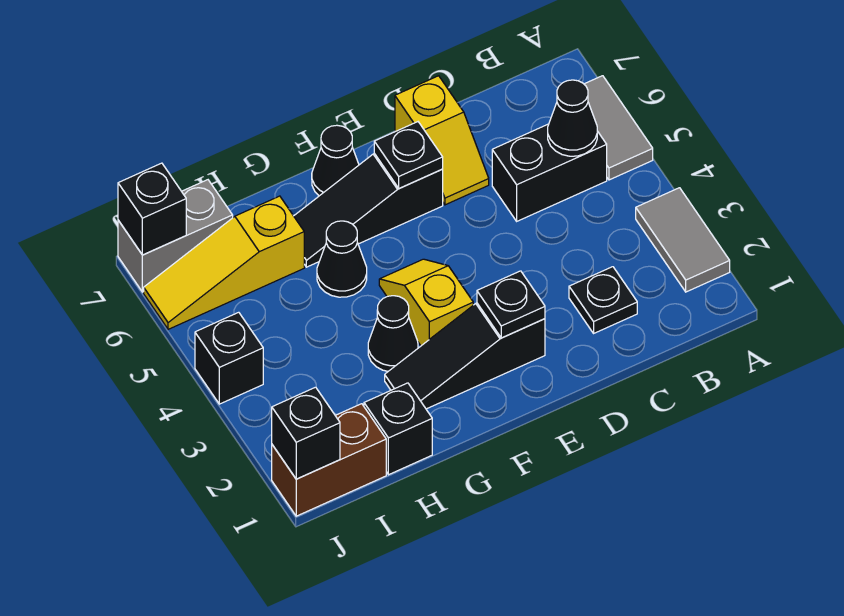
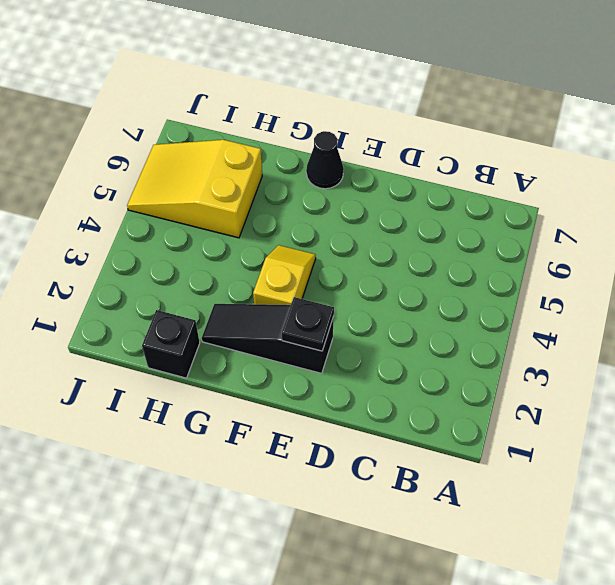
yellow slope H5:J6 level 1 top H -> yellow slope H6:J6 level 1 top H
none -> grey tile A2:A3 level 1
none -> grey tile A5:A6 level 1
none -> black brick B5:C5 level 1

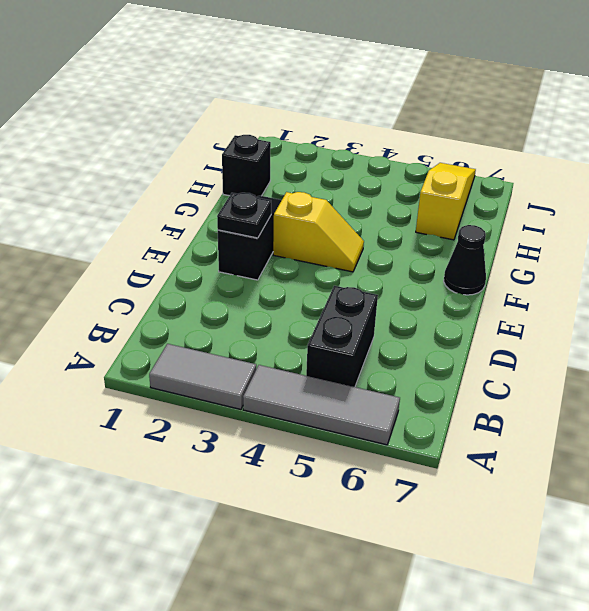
grey tile A4:A6 level 1 -> grey tile A5:A6 level 1
none -> black plate C2 level 1
none -> yellow slope D6:D7 level 1 top 7
none -> black slope E6:G6 level 1 top E

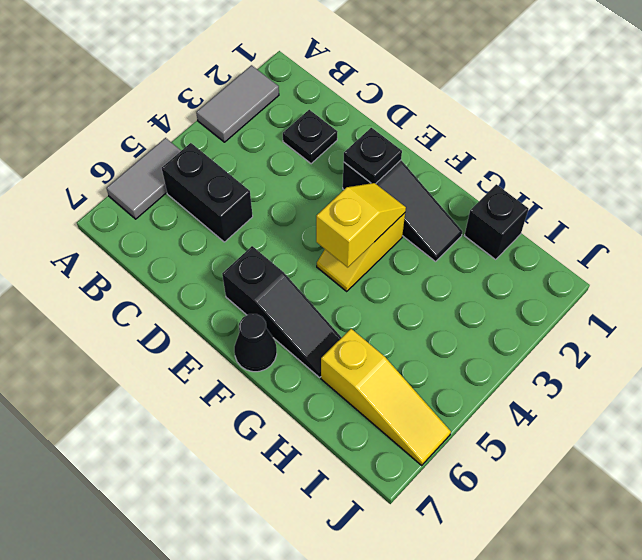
yellow slope F3:F4 level 2 top 4 -> yellow slope D6:D7 level 1 top 7
none -> black cone G3 level 1
none -> black cone G5 level 1
none -> brown brick I1:J1 level 1

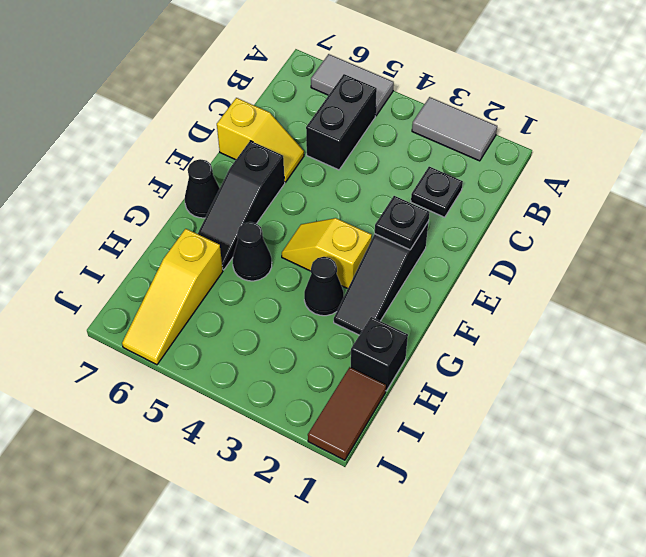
brown tile I1:J1 level 1 -> brown brick I1:J1 level 1
none -> grey brick I7:J7 level 1
none -> black brick J4 level 1
none -> black cone B5 level 2

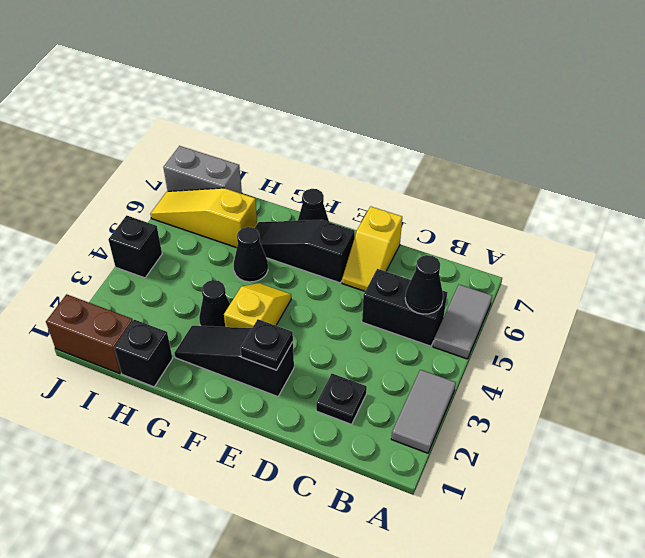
none -> black plate E6 level 2
none -> black brick J1 level 2
none -> black brick J7 level 2

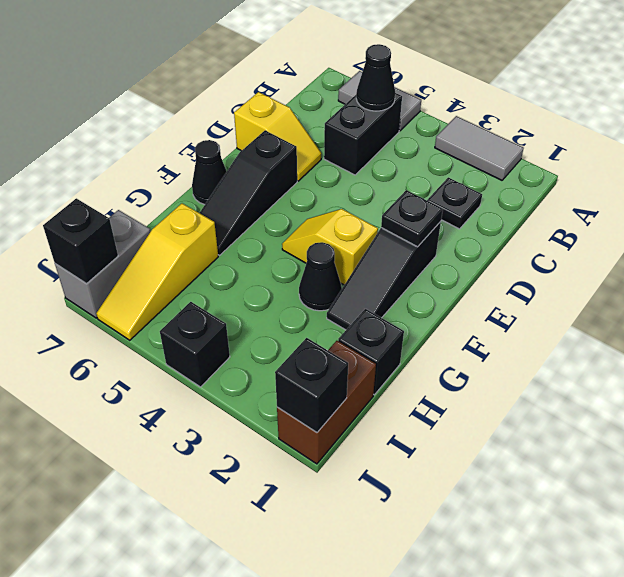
none -> black cone G5 level 1
none -> black plate E6 level 2

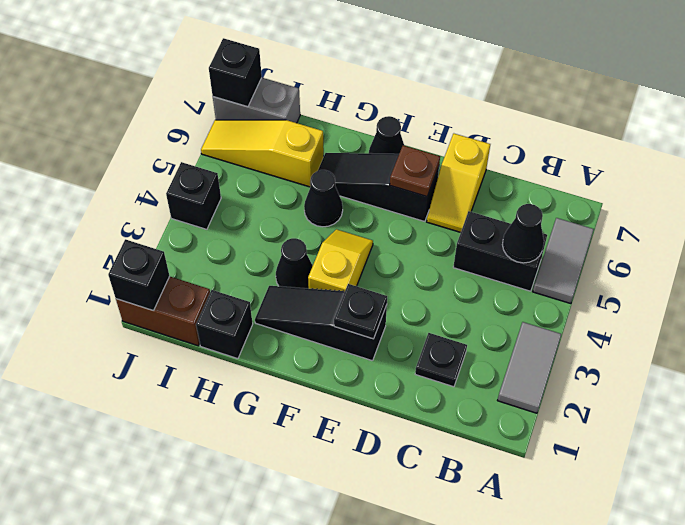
brown plate E6 level 2 -> black plate E6 level 2

